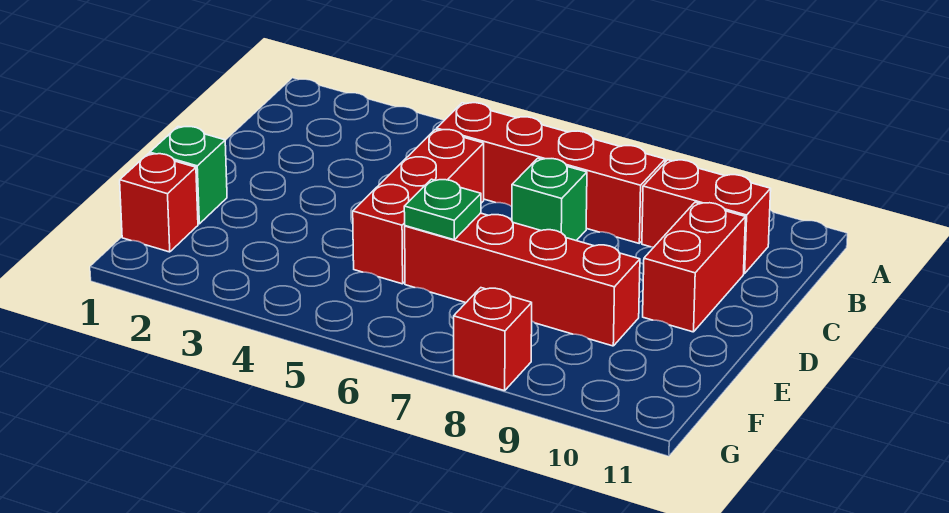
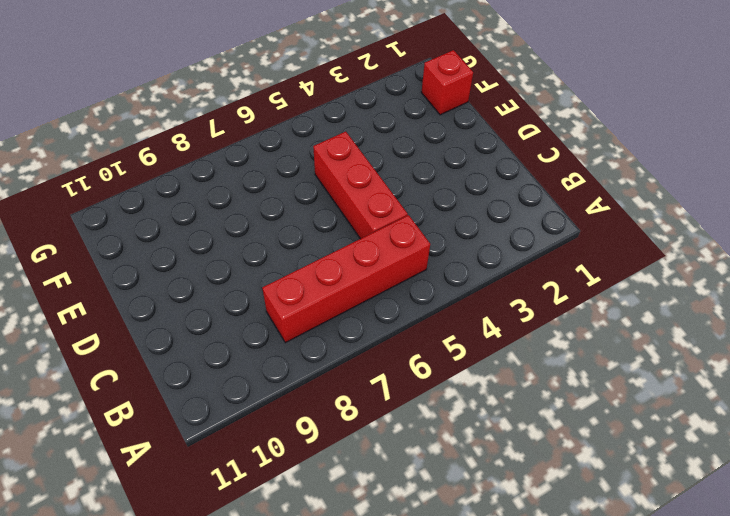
none -> red brick B9:B10 level 1
none -> green brick C7 level 1

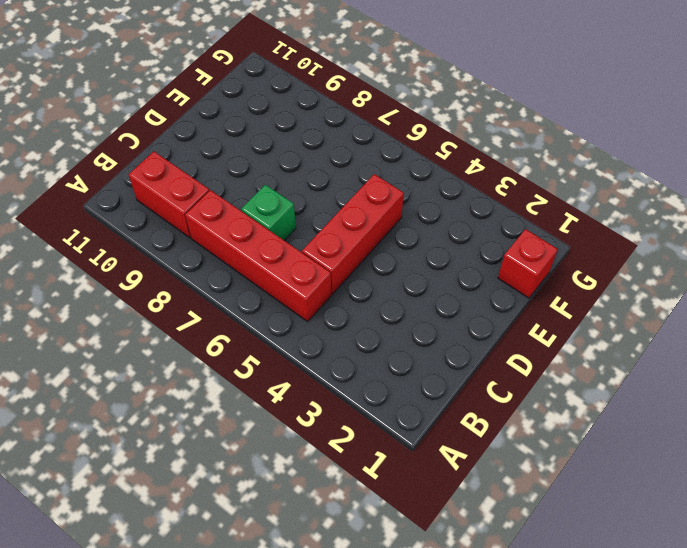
none -> red brick C10:D10 level 1
none -> green brick E1 level 1

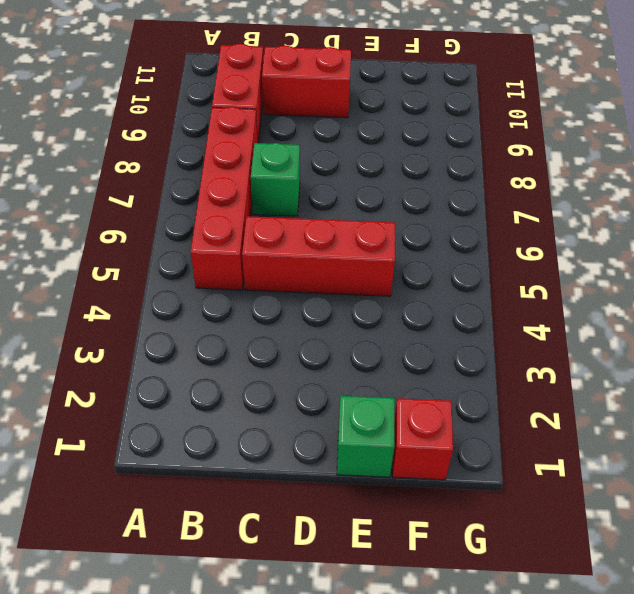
none -> red brick E6:E9 level 1
none -> red brick G8 level 1

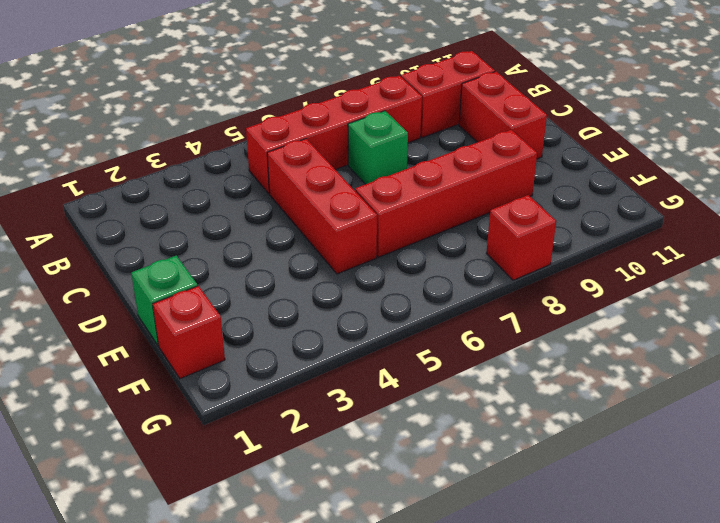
none -> green plate E6 level 2

